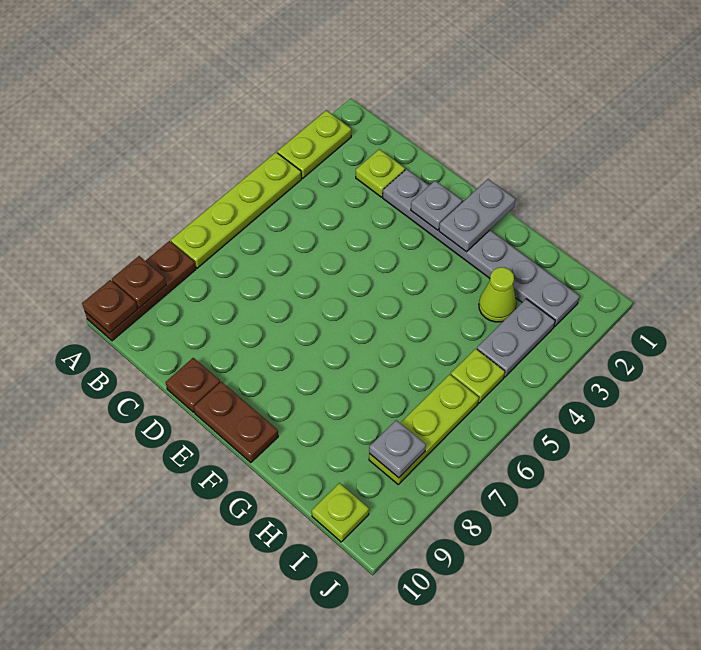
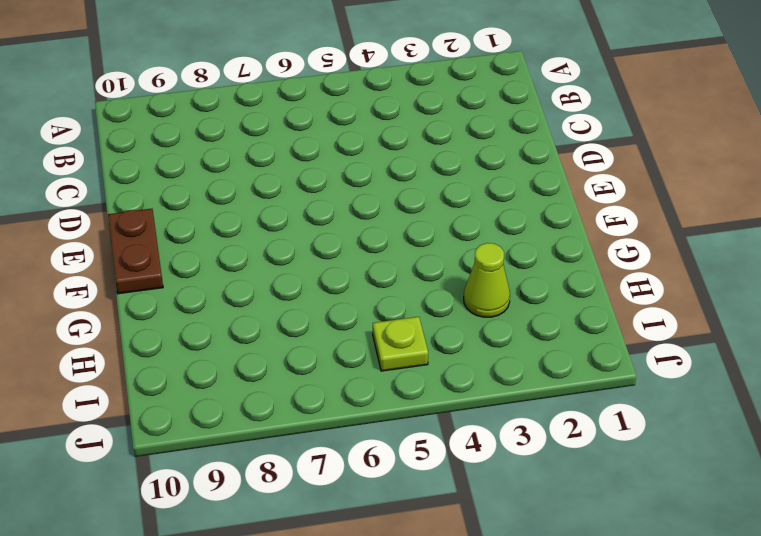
none -> lime plate A2:A3 level 1
none -> lime plate A4:A7 level 1
none -> brown plate A8:A10 level 1

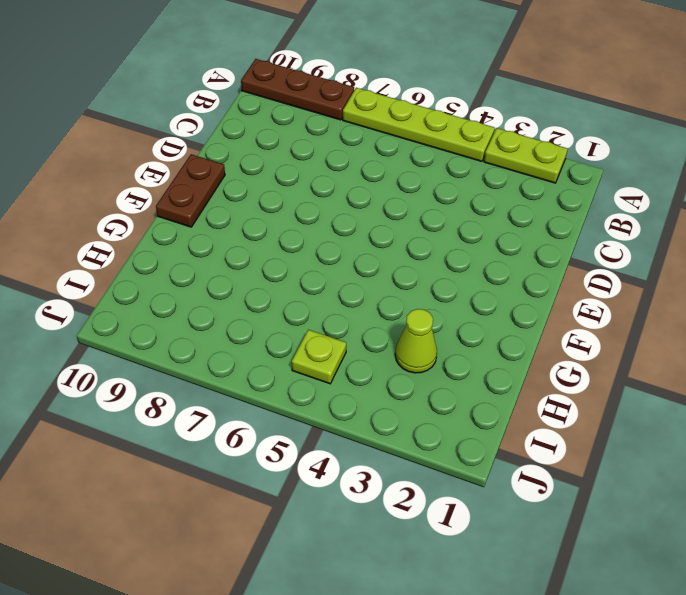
none -> lime plate C2 level 1
none -> grey plate D2:I2 level 1
none -> brown plate D10 level 1

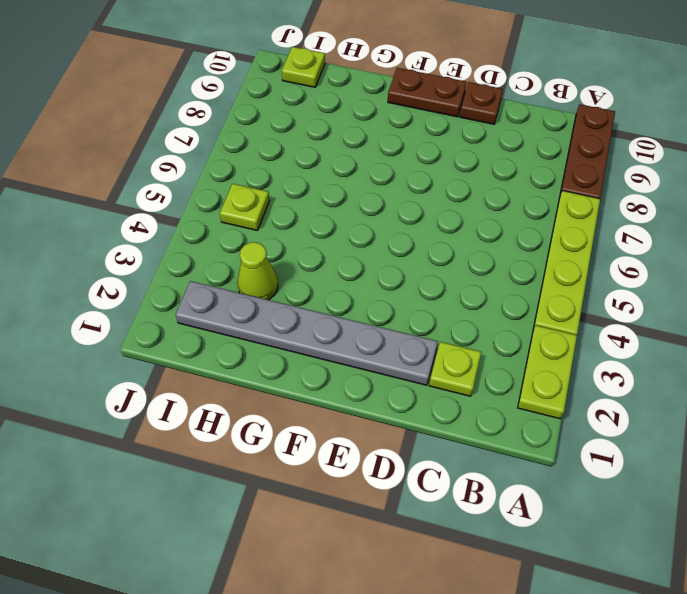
none -> grey plate I3:I4 level 1
none -> lime plate I6:I8 level 1
none -> brown plate A9 level 2

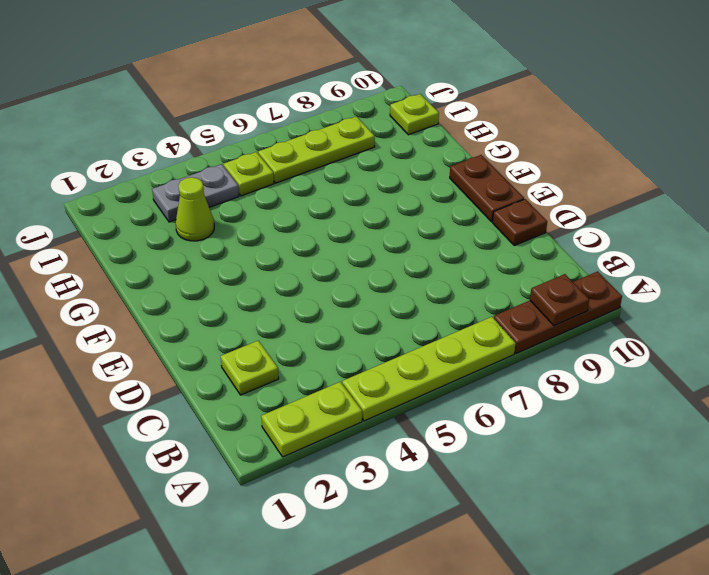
none -> grey plate D2:I2 level 1
none -> brown plate A10 level 2
none -> grey plate E2 level 2

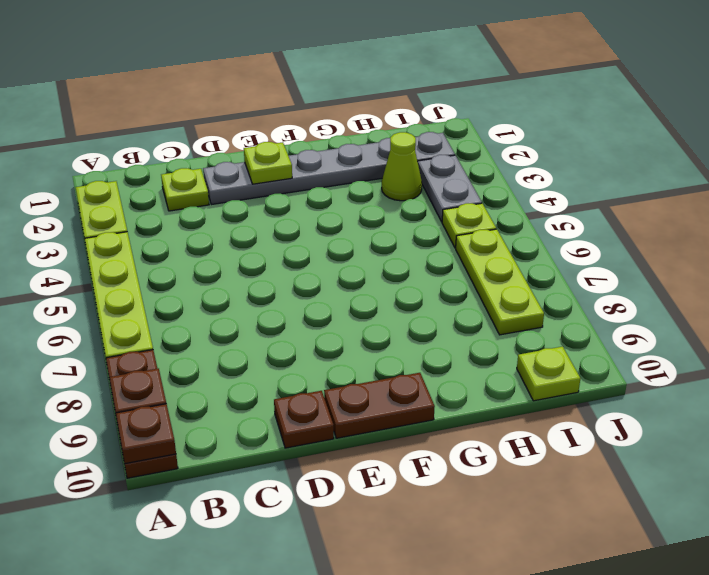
lime plate E2 level 2 -> grey plate E2 level 2
none -> grey plate F1:F2 level 2
none -> grey plate I8 level 2

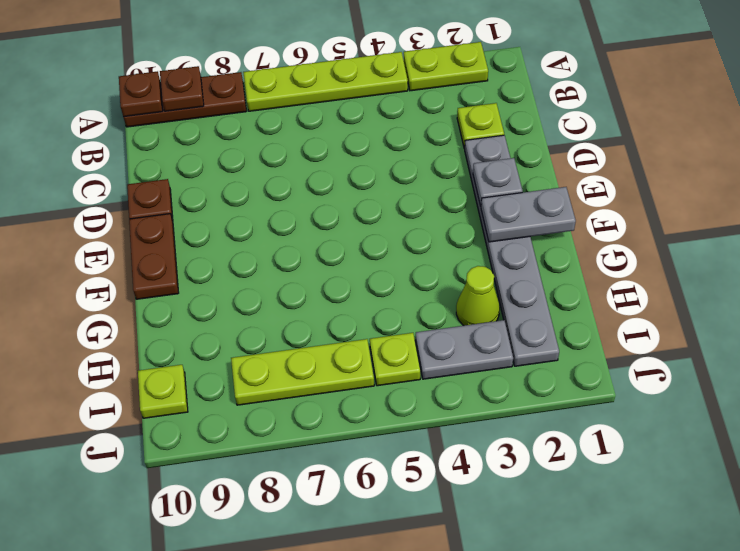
none -> grey plate I8 level 2

